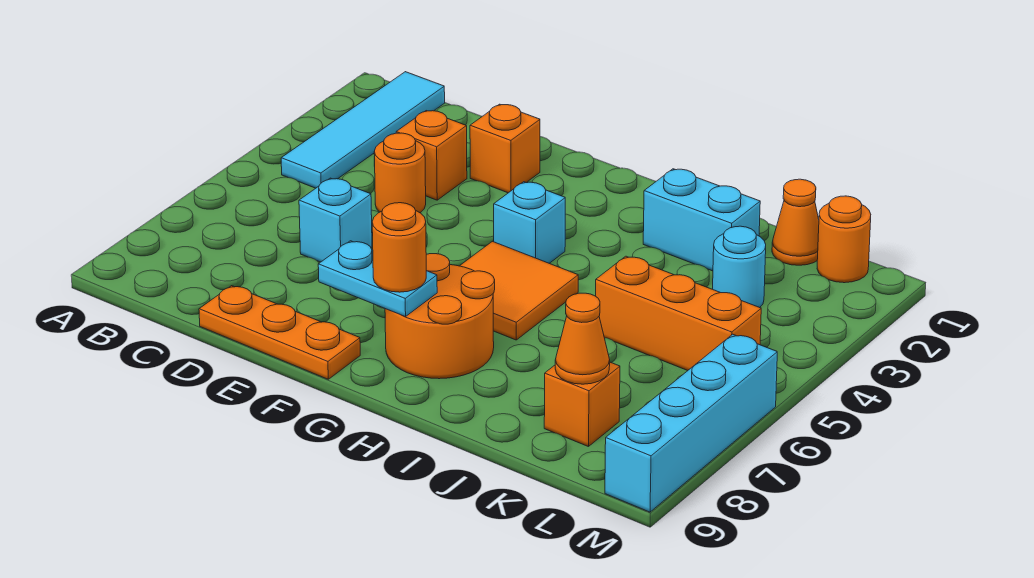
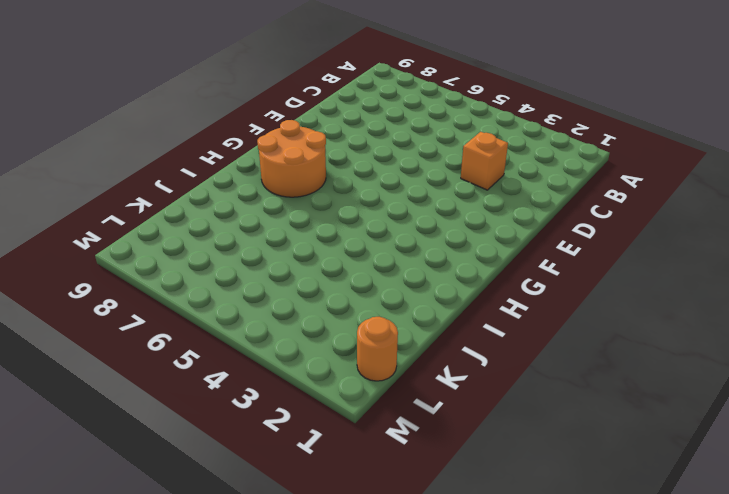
none -> cyan tile B1:B4 level 1
none -> orange round brick D4 level 1
none -> cyan brick D6 level 1

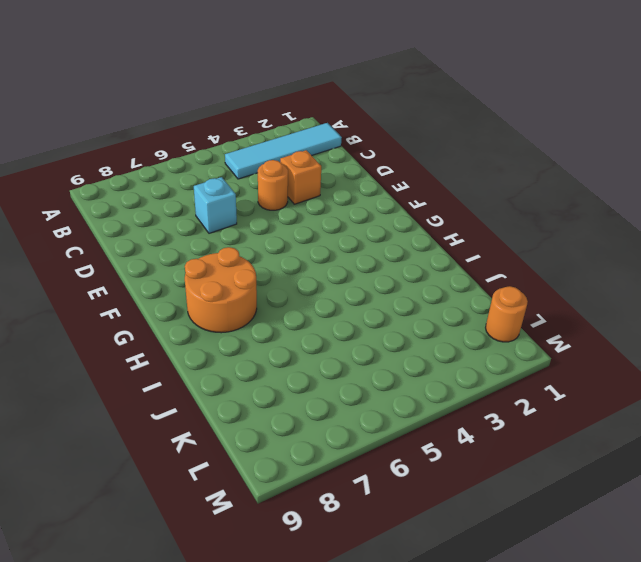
none -> orange plate D9:F9 level 1
none -> orange brick E2 level 1
none -> cyan brick G4 level 1

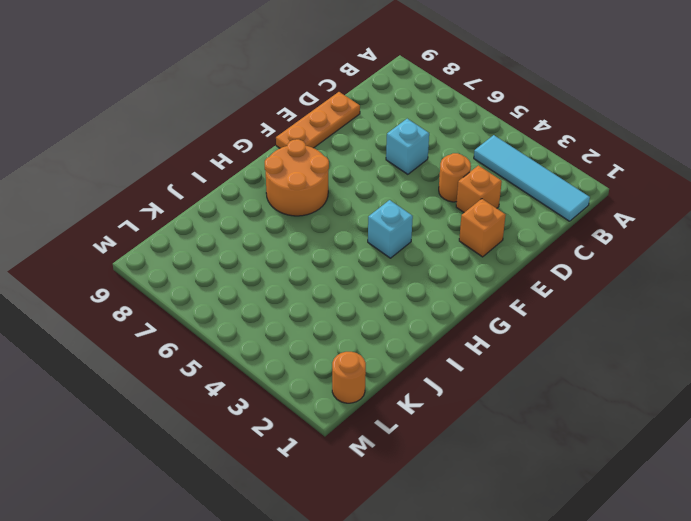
none -> orange tile G5:H6 level 1
none -> cyan brick I2:J2 level 1
none -> orange brick J5:L5 level 1

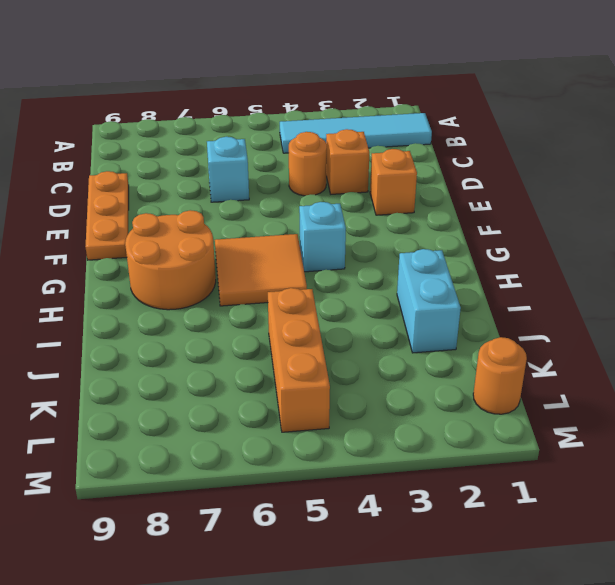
none -> orange cone K1 level 1
none -> cyan round brick K3 level 1
none -> orange brick K8 level 1

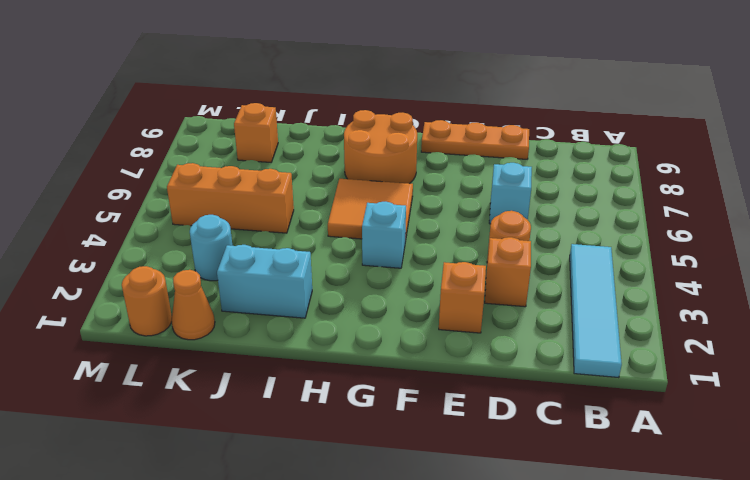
none -> cyan brick M6:M9 level 1
none -> cyan plate F8:G8 level 2
none -> orange cone K8 level 2

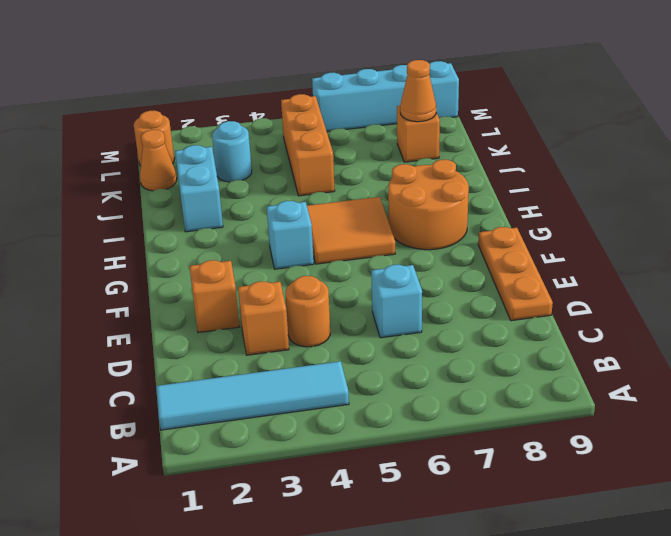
none -> cyan plate F8:G8 level 2
none -> orange round brick G8 level 3

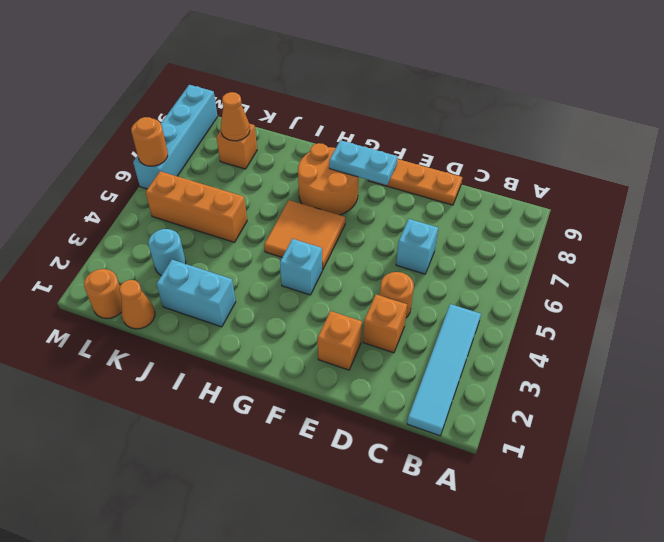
orange round brick M6 level 2 -> orange round brick G8 level 3

